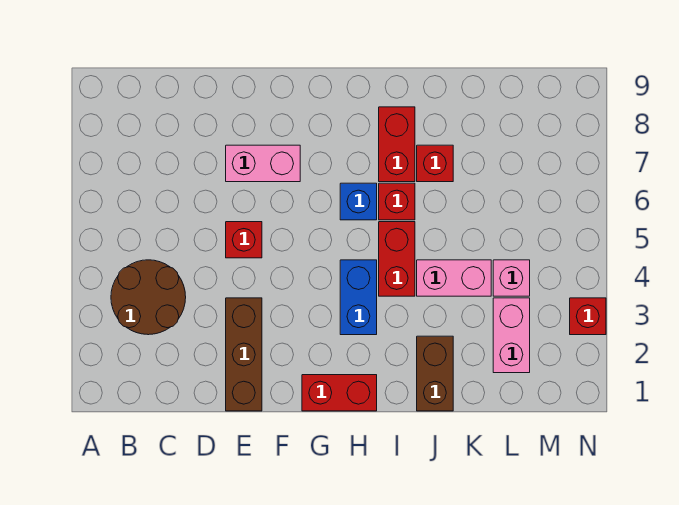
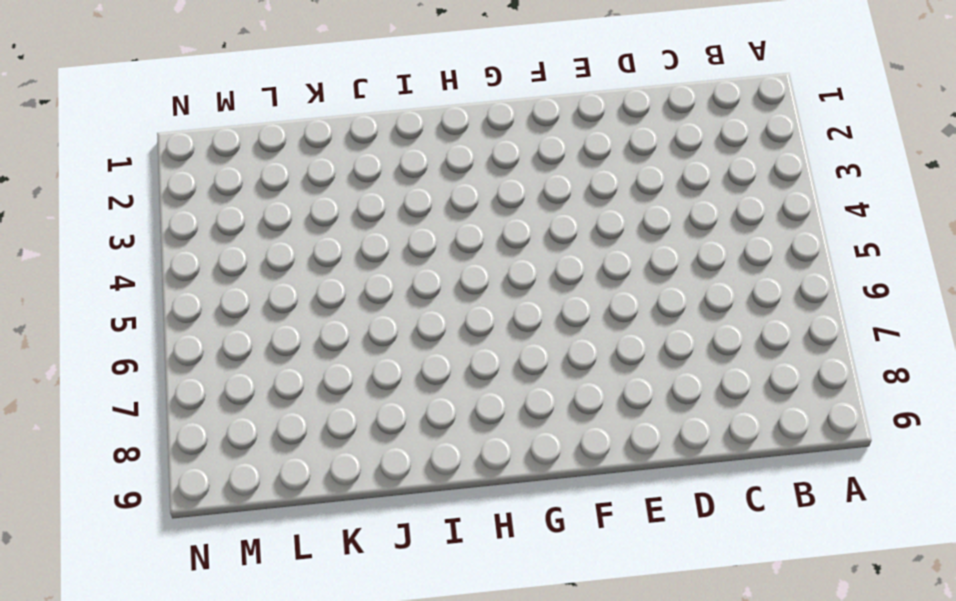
none -> brown round brick B3:C4 level 1
none -> brown brick E1:E3 level 1
none -> red brick E5 level 1

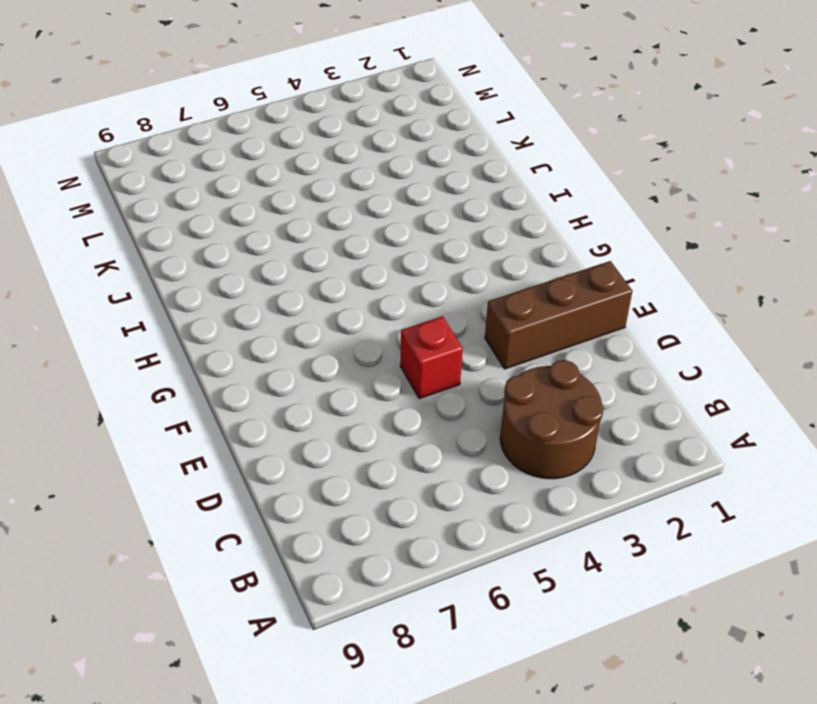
none -> pink brick E7:F7 level 1
none -> red brick G1:H1 level 1
none -> blue brick H3:H4 level 1

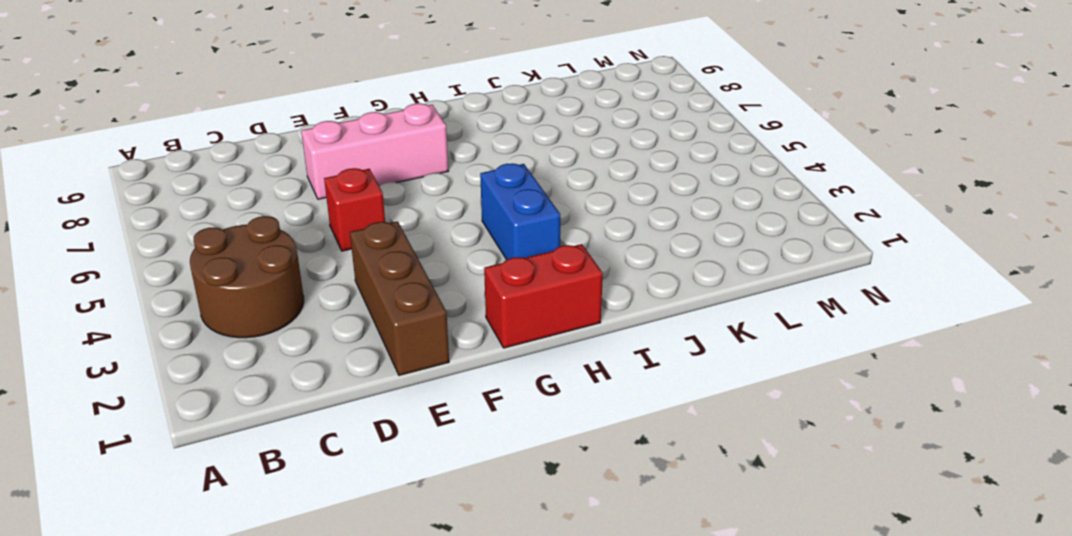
pink brick E7:G7 level 1 -> pink brick E7:F7 level 1
none -> blue brick H6 level 1
none -> red brick I4:I5 level 1
none -> red brick I6 level 1

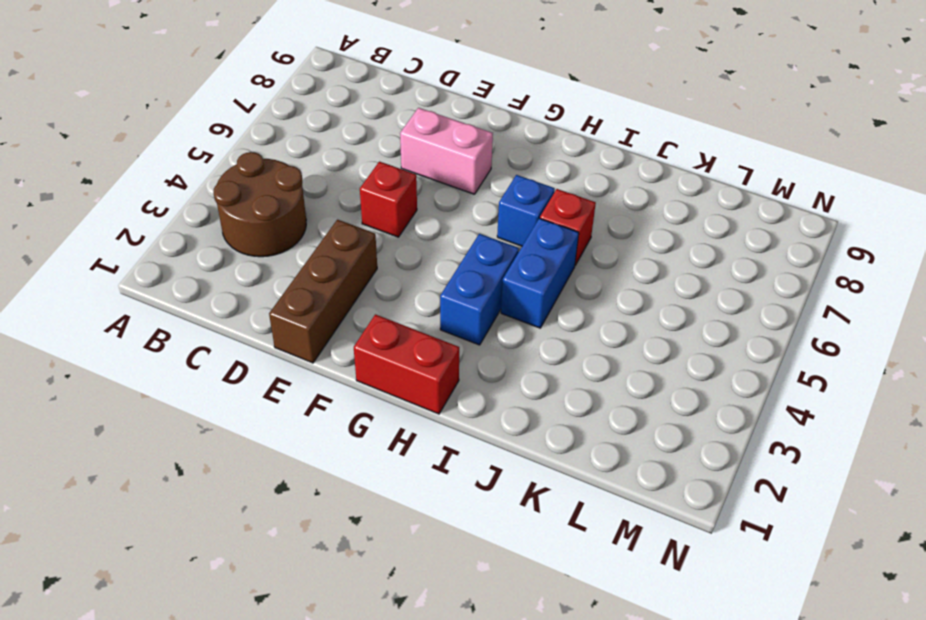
blue brick I4:I5 level 1 -> red brick I4:I5 level 1
none -> red brick I7:I8 level 1
none -> brown brick J1:J2 level 1
none -> pink brick J4:K4 level 1

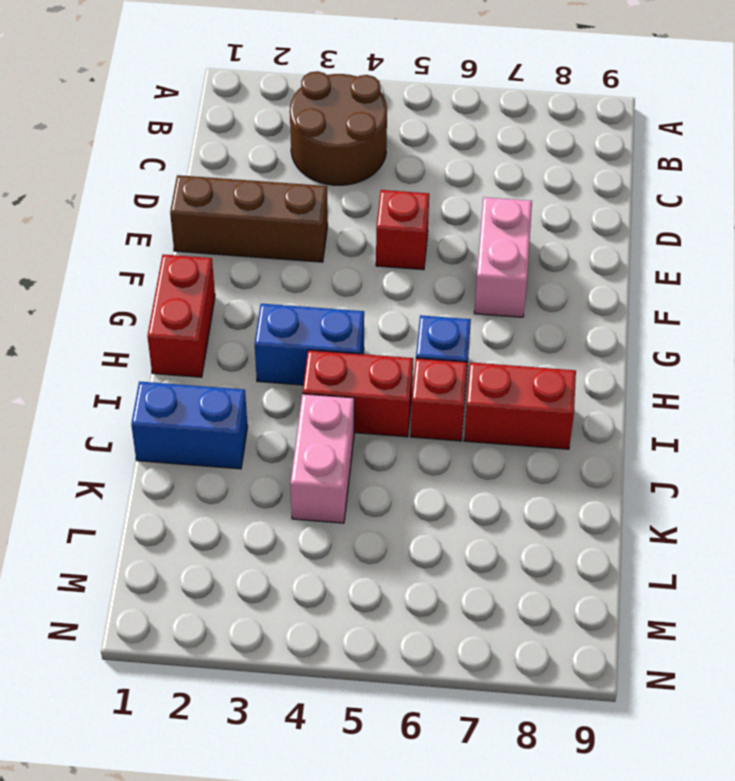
blue brick J1:J2 level 1 -> brown brick J1:J2 level 1
none -> red brick J7 level 1
none -> pink brick L2:L3 level 1
none -> pink brick L4 level 1

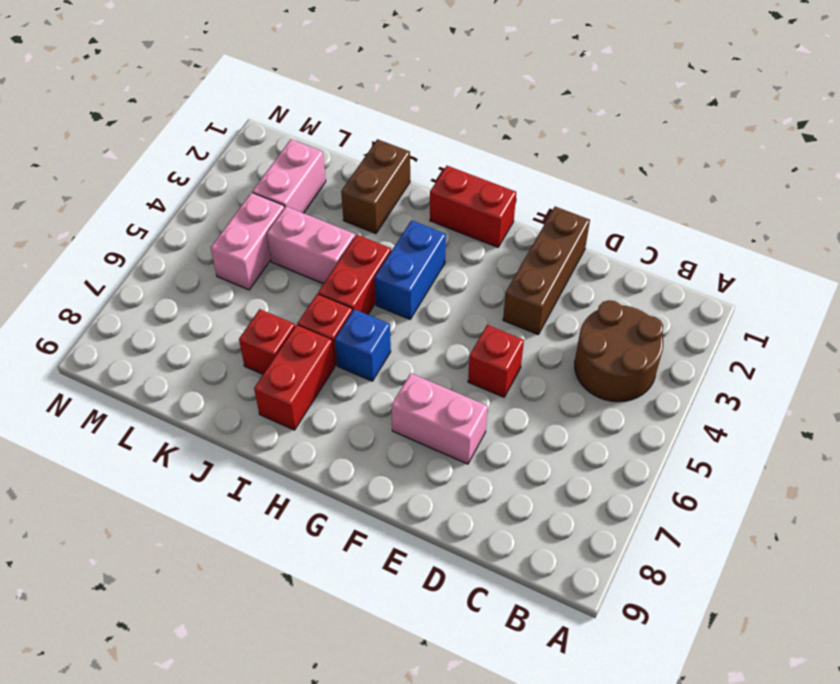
pink brick L4:L5 level 1 -> pink brick L4 level 1
none -> red brick N3 level 1

